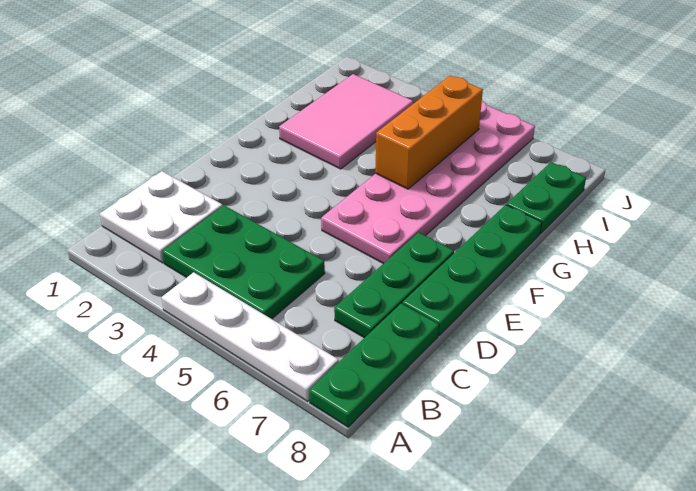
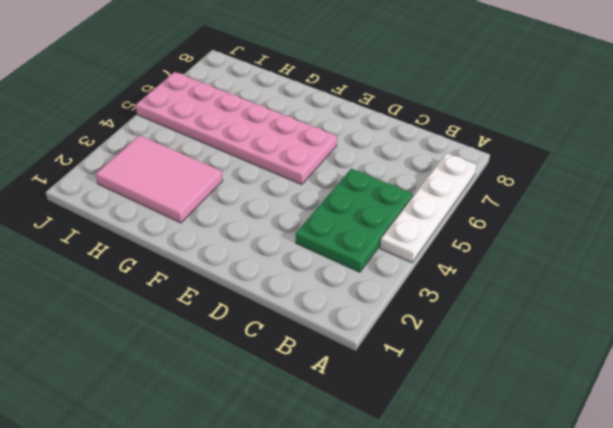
none -> green plate A8:C8 level 1
none -> white plate B1:C2 level 1

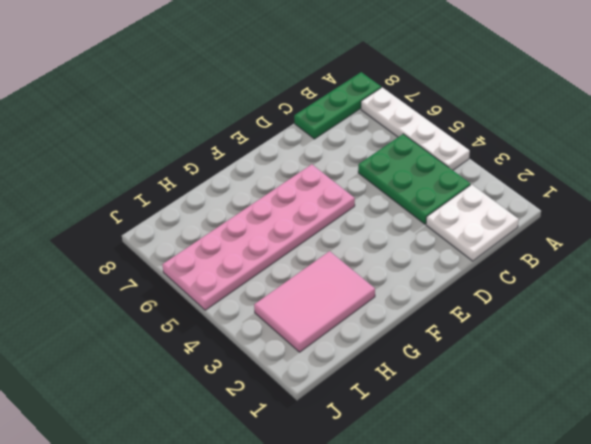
none -> green plate C7:E7 level 1
none -> green plate D8:G8 level 1

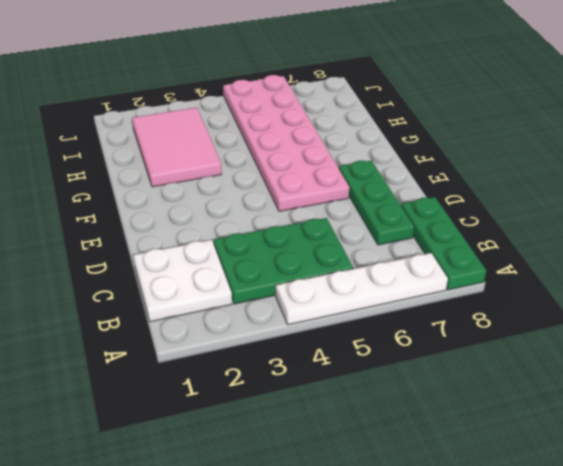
none -> green plate D8:G8 level 1
none -> green plate H8:I8 level 1

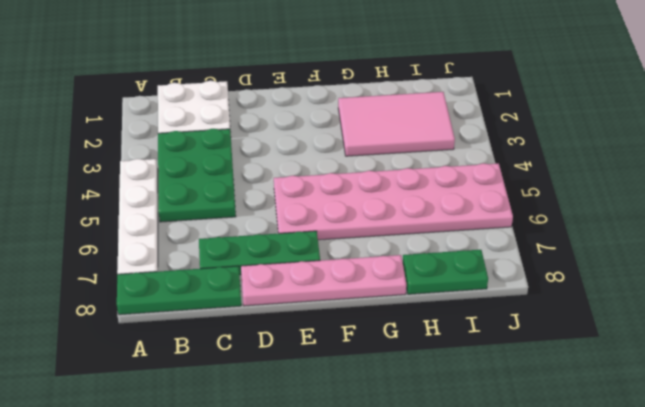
pink plate D8:G8 level 1 -> green plate D8:G8 level 1
none -> orange brick G5:I5 level 2

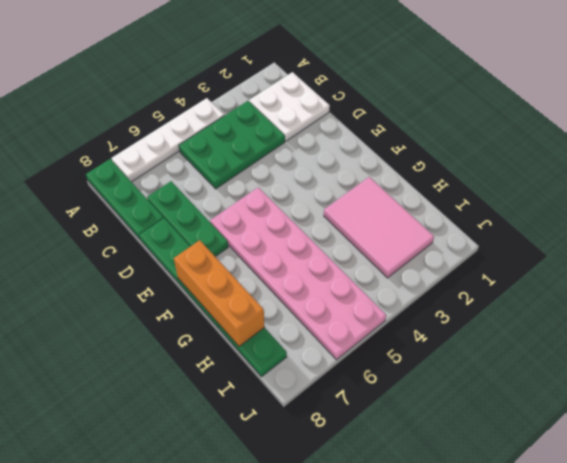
orange brick F8:H8 level 2 -> orange brick G5:I5 level 2

